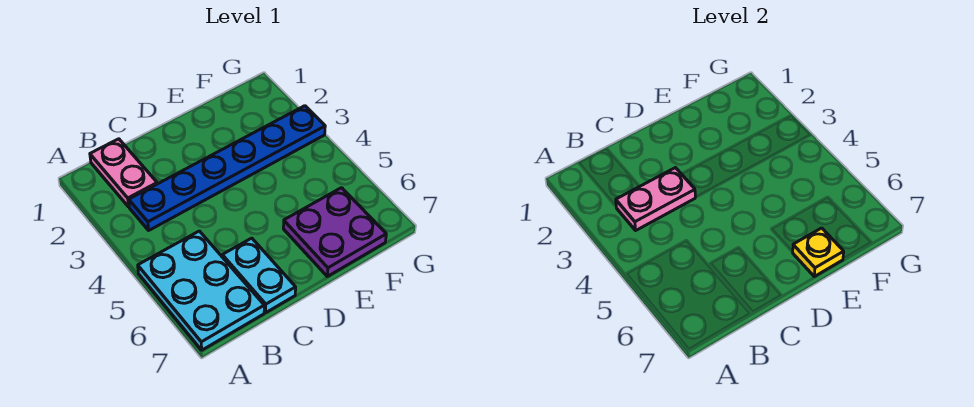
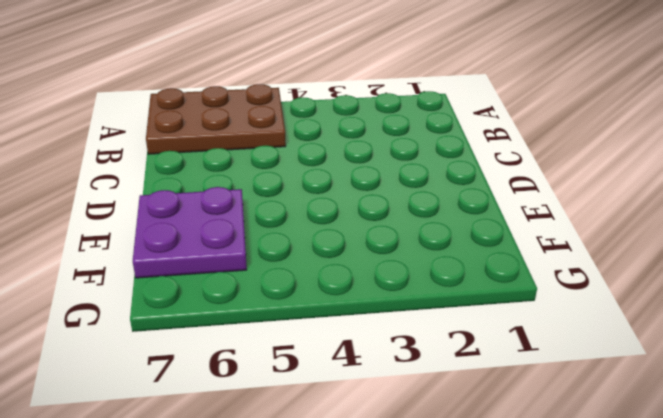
brown plate A5:B7 level 1 -> cyan plate A5:B7 level 1
none -> pink plate B1:B2 level 1
none -> blue plate B3:G3 level 1

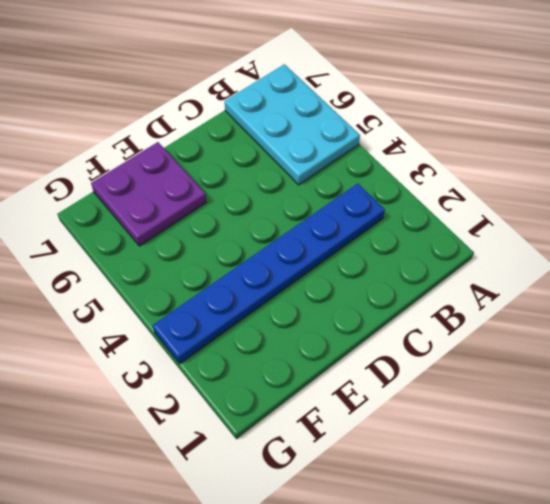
none -> pink plate B1:B2 level 1
none -> cyan plate C6:C7 level 1

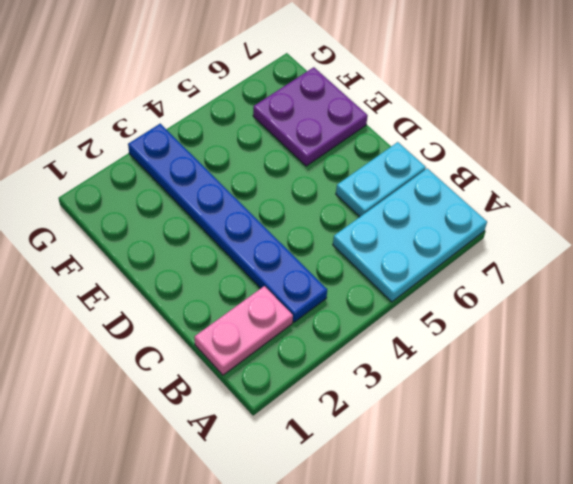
none -> pink plate B3:C3 level 2
none -> yellow plate E7 level 2

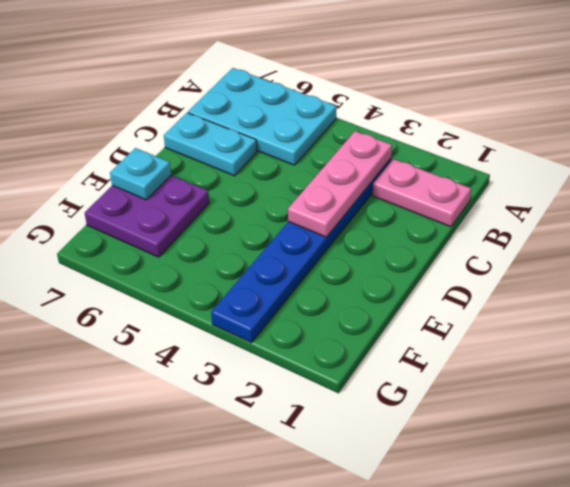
pink plate B3:D3 level 2 -> pink plate B3:C3 level 2
cyan plate E7 level 2 -> yellow plate E7 level 2

